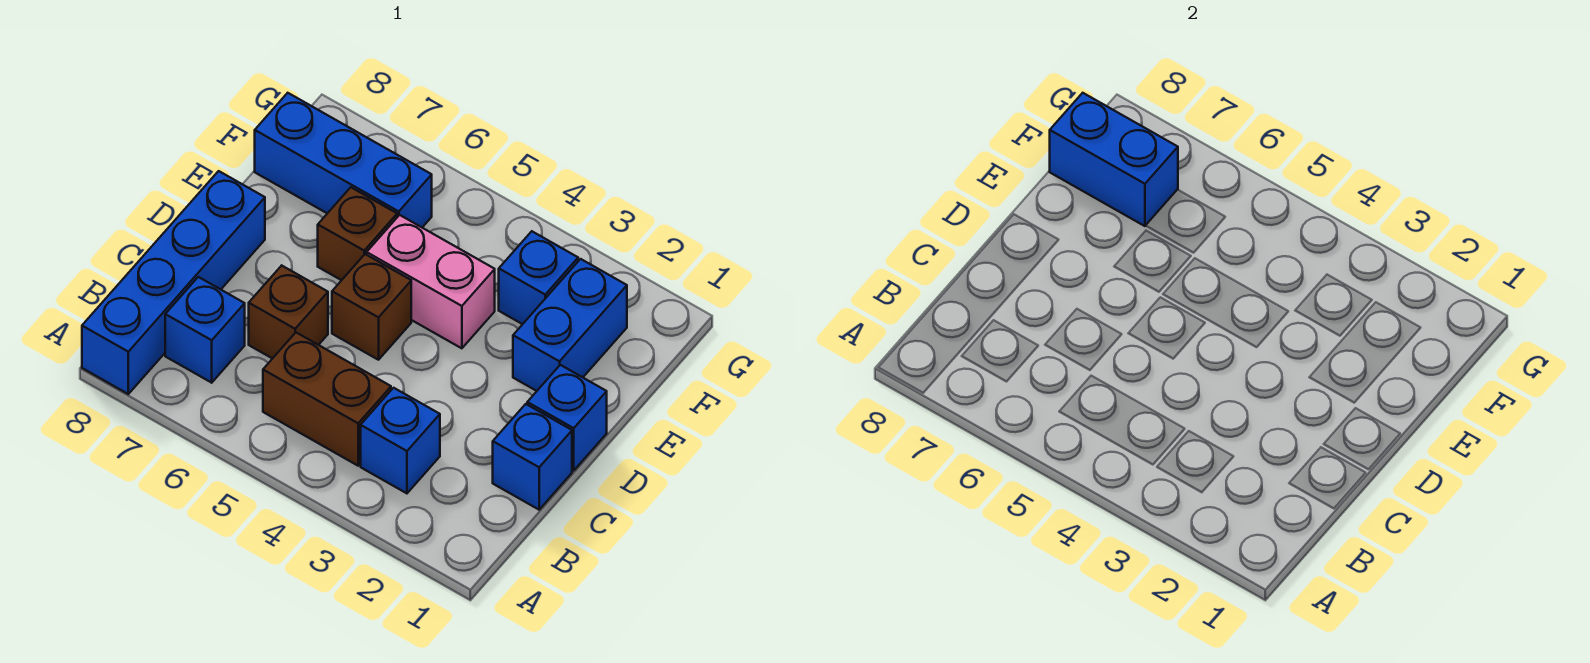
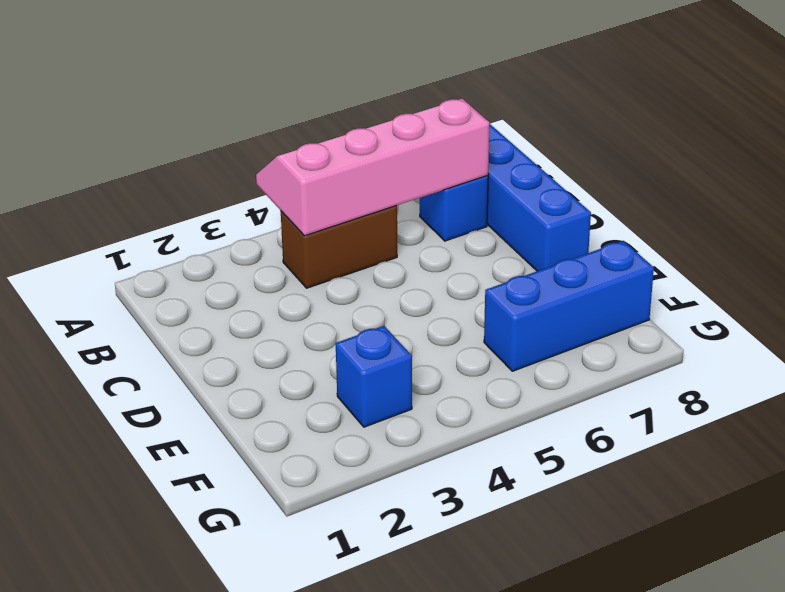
pink slope A4:B7 level 2 top B -> none
none -> blue brick B3 level 1
none -> blue brick C1 level 1
none -> brown brick C6 level 1

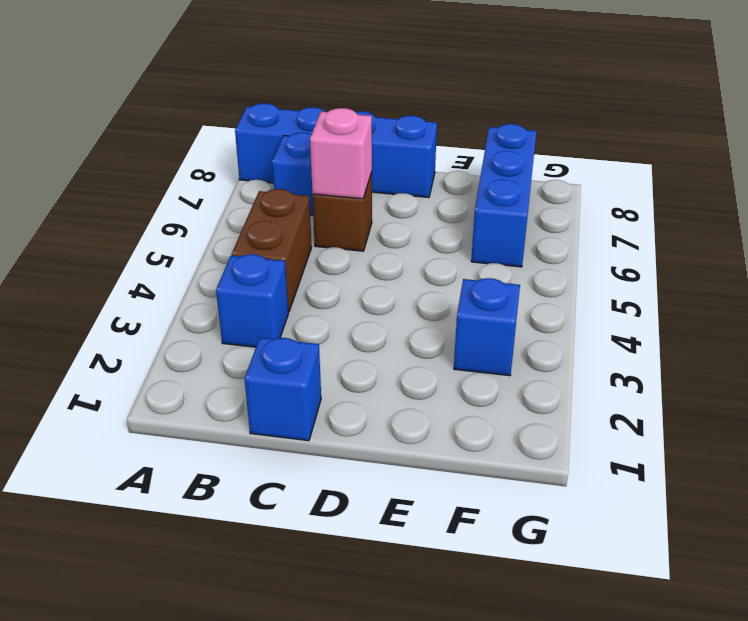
pink brick C6 level 2 -> none
none -> blue brick D1 level 1
none -> brown brick D5 level 1
none -> blue brick E2:F2 level 1

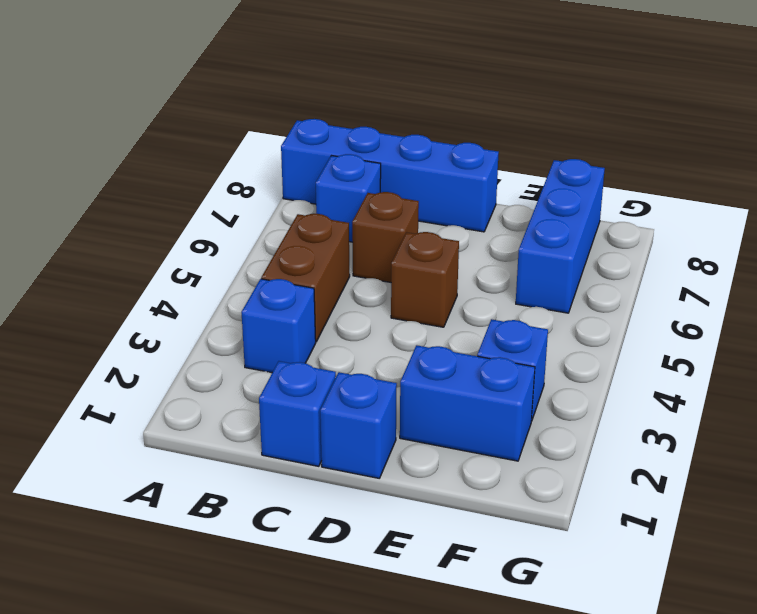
none -> pink brick E4:E5 level 1
none -> brown brick E6 level 1
none -> blue brick F7:F8 level 2

